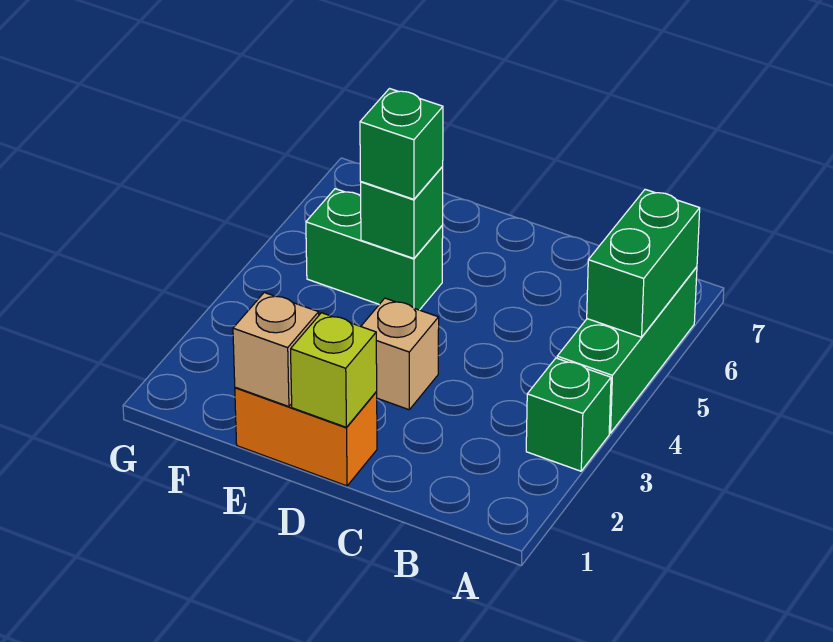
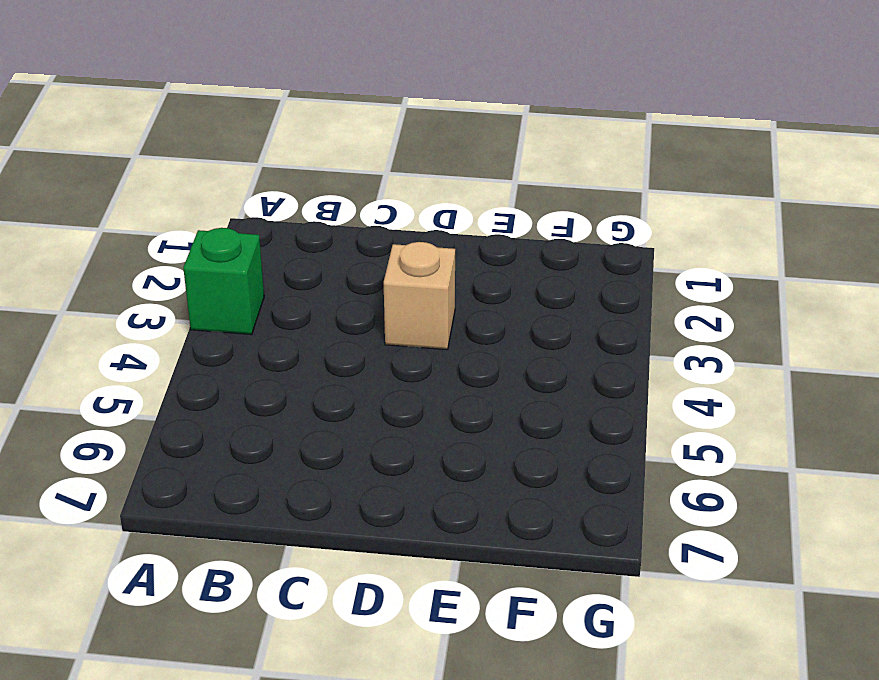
none -> green brick A4:A6 level 1
none -> orange brick D1:E1 level 1

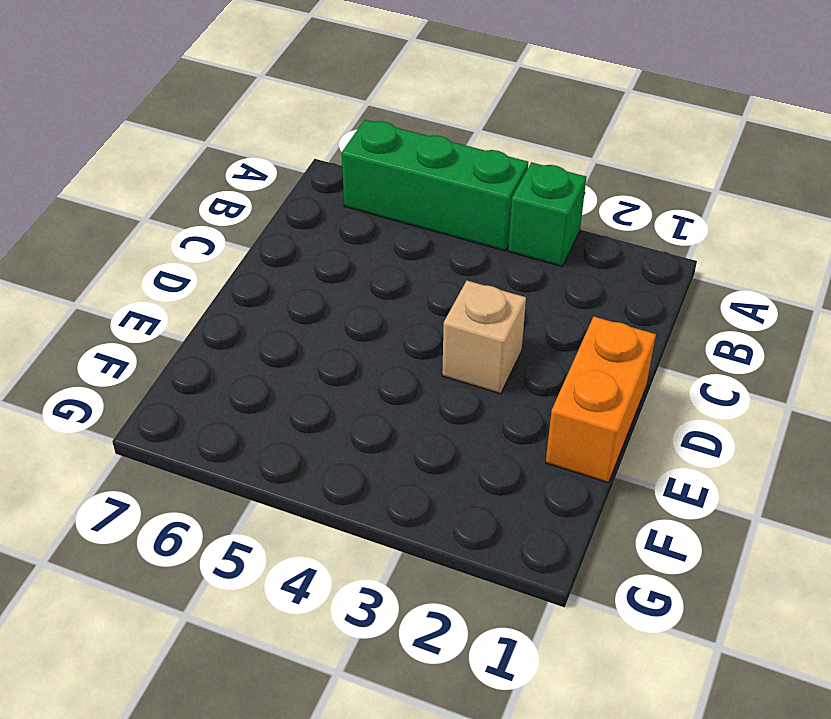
none -> green brick E5:F5 level 1
none -> green brick A5:A6 level 2

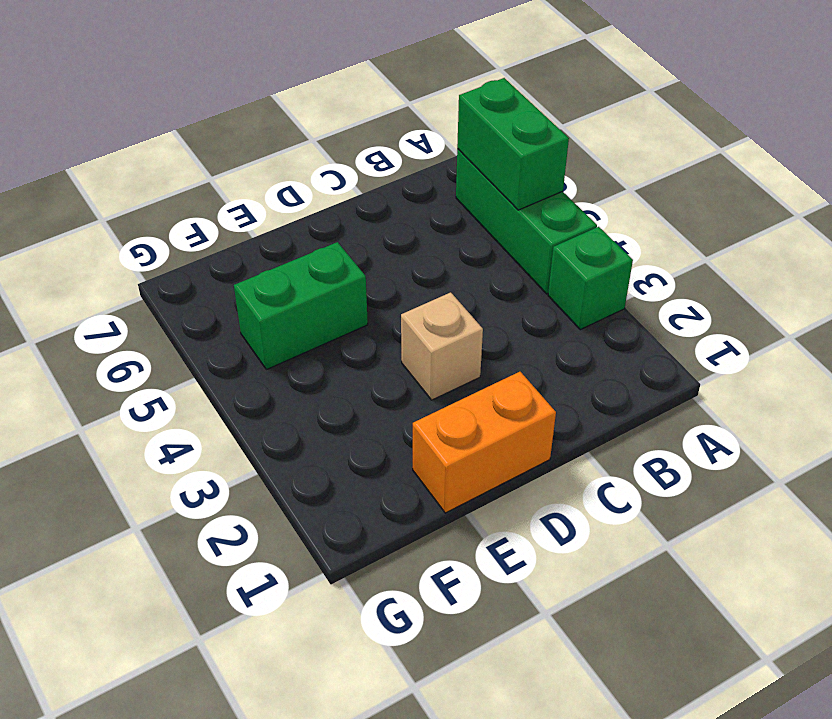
none -> lime brick D1 level 2
none -> tan brick E1 level 2

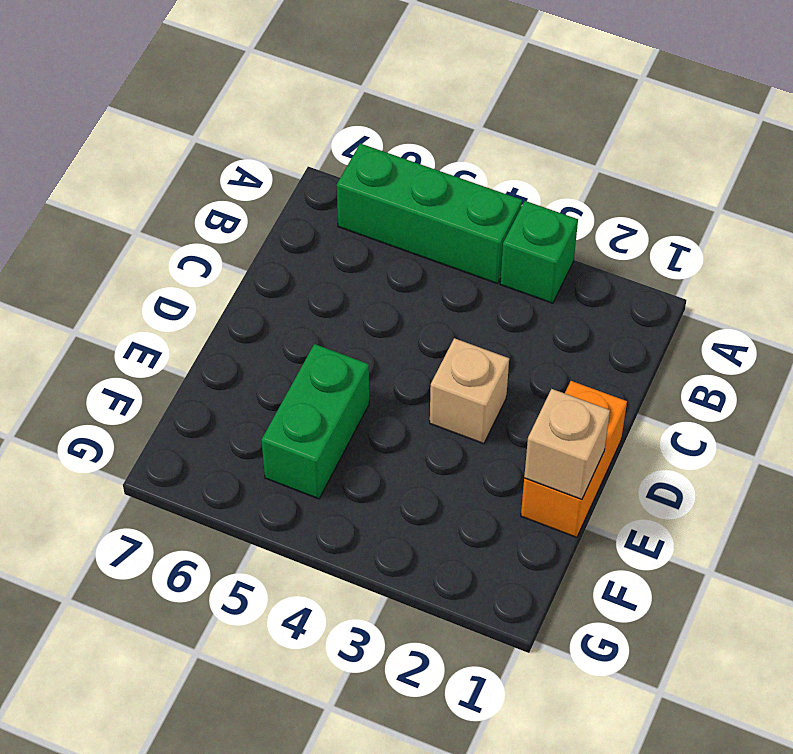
none -> green brick A5:A6 level 2
none -> lime brick D1 level 2

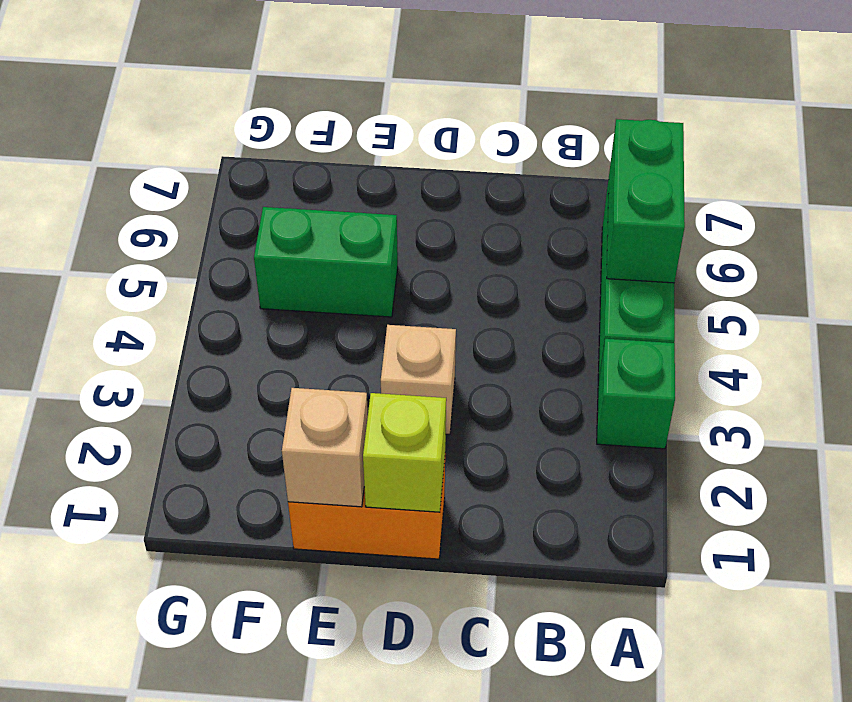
none -> green brick E5 level 2
none -> green brick E5 level 3

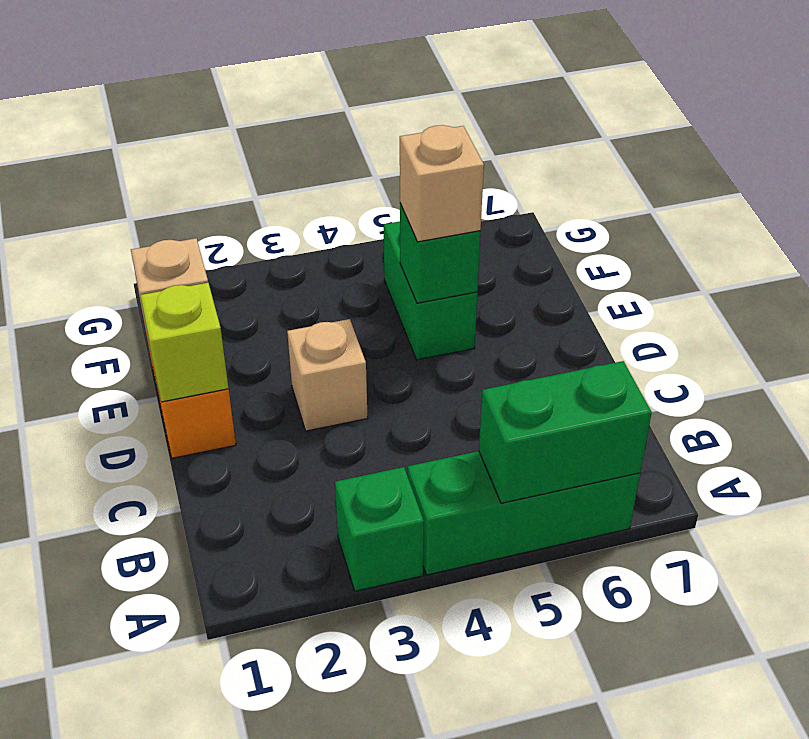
tan brick E5 level 3 -> green brick E5 level 3

